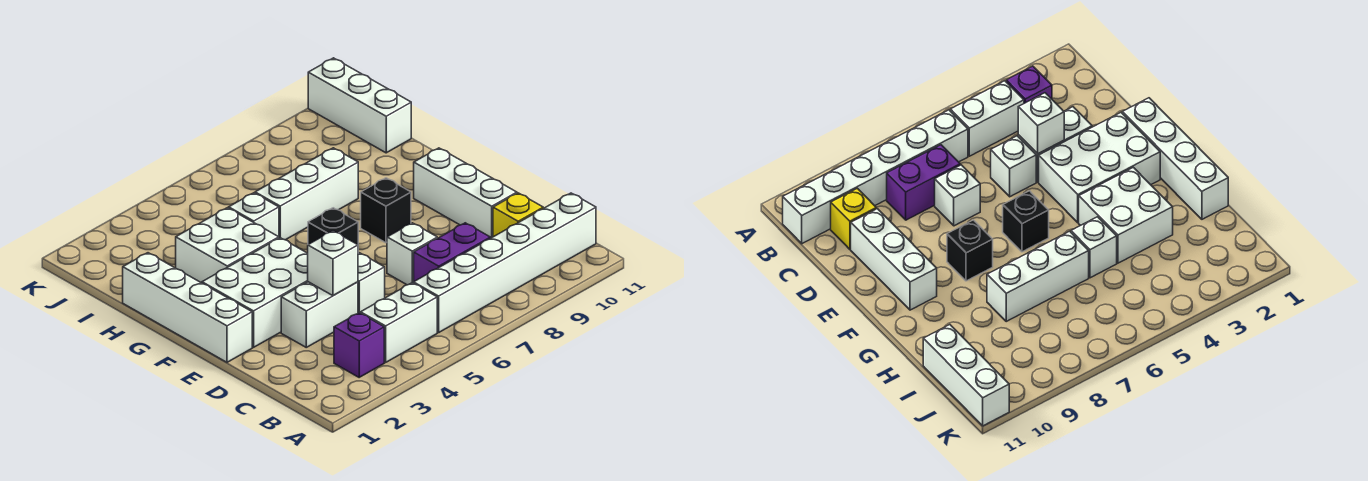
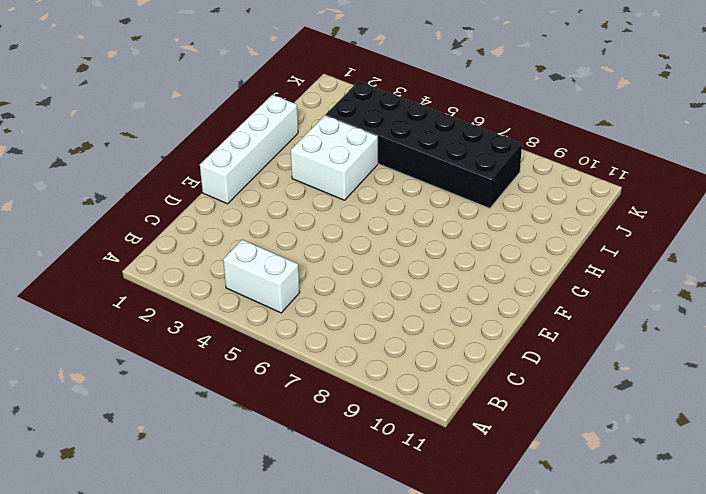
black brick I3:J8 level 1 -> none
none -> purple brick B3 level 1
none -> white brick B6:B11 level 1
none -> purple brick C7:C8 level 1

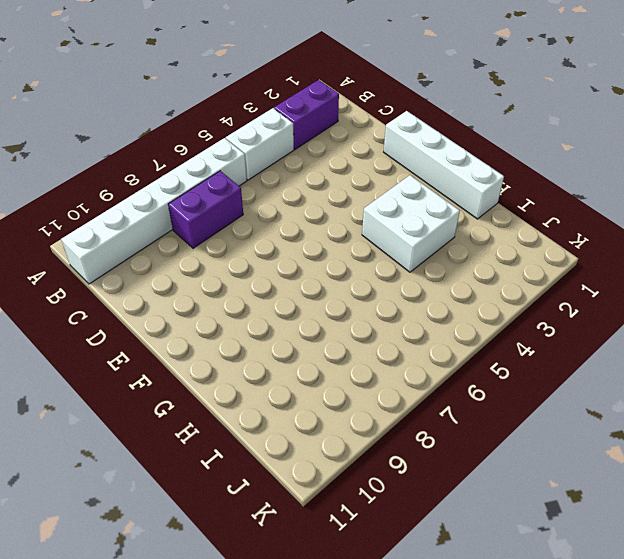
purple brick B2:B3 level 1 -> purple brick B3 level 1
none -> yellow brick C10 level 1
none -> white brick D3:D4 level 1
none -> white brick D5 level 1

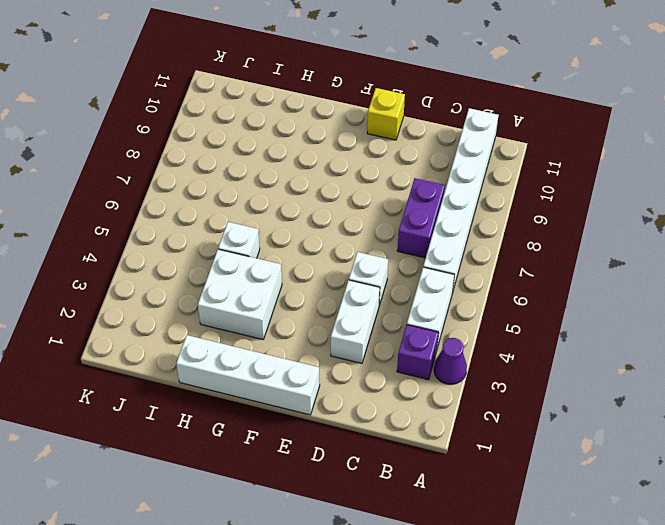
purple cone A3 level 1 -> none
yellow brick E11 level 1 -> yellow brick C10 level 1
none -> white brick D7 level 1
none -> white brick D10:F10 level 1
none -> white brick E2:F4 level 1

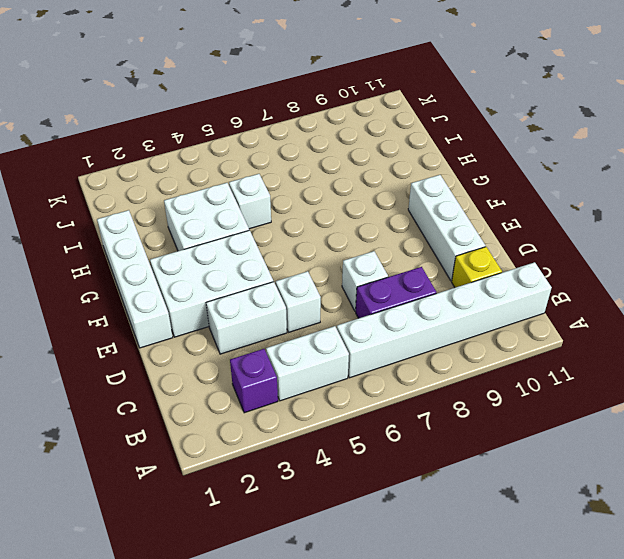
none -> black brick F6 level 1
none -> black brick F8 level 1
none -> white brick H6:H8 level 1

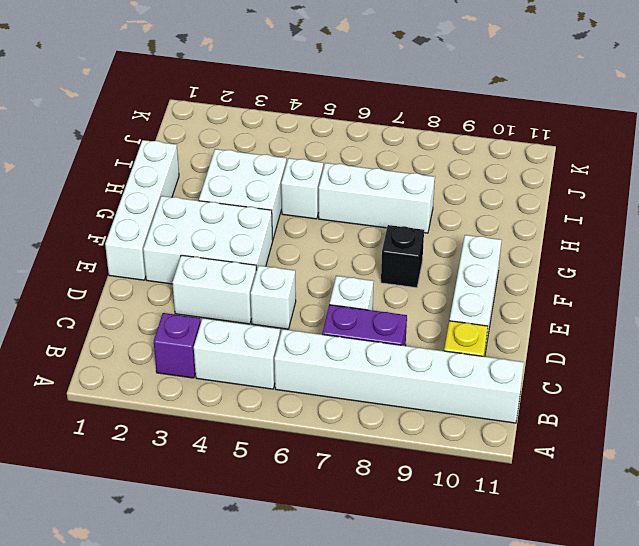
none -> black brick F6 level 1
none -> white brick I11:K11 level 1
none -> white brick D4 level 2

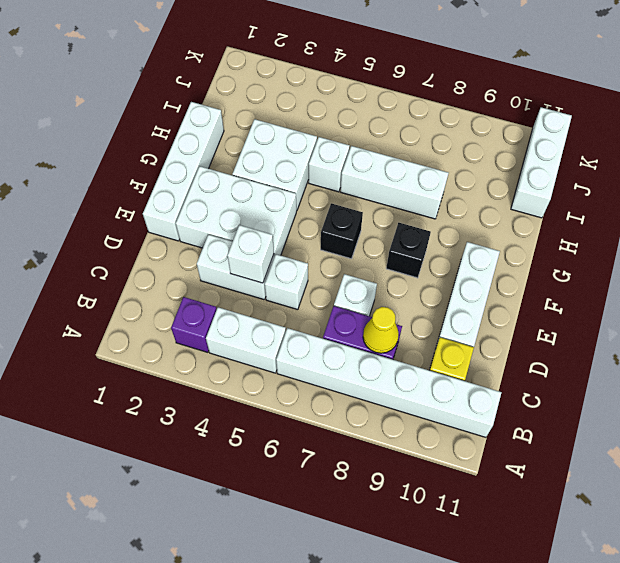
yellow cone C8 level 2 -> none

